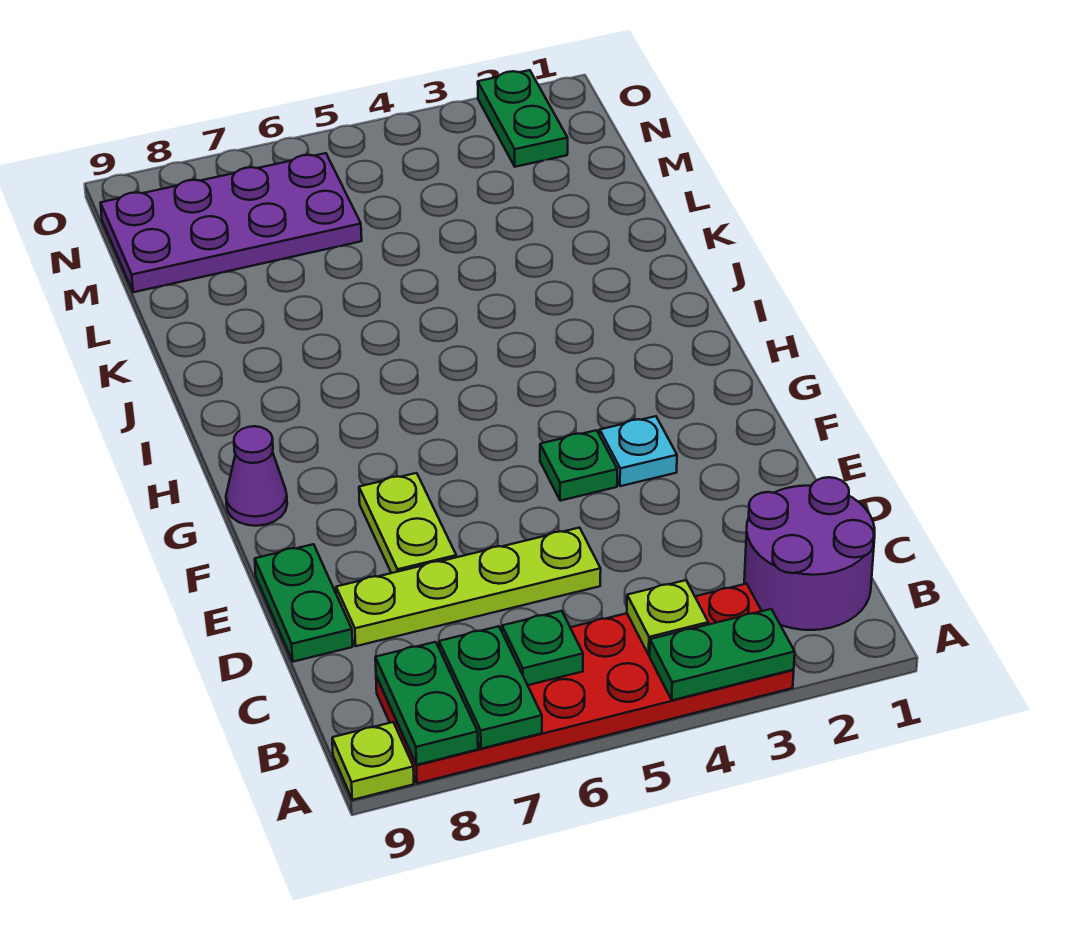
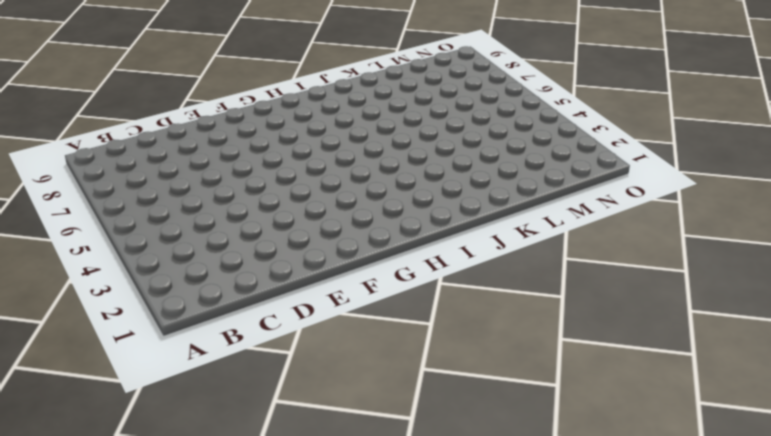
none -> red plate A3:B8 level 1
none -> lime plate A9 level 1
none -> purple round brick B1:C2 level 1

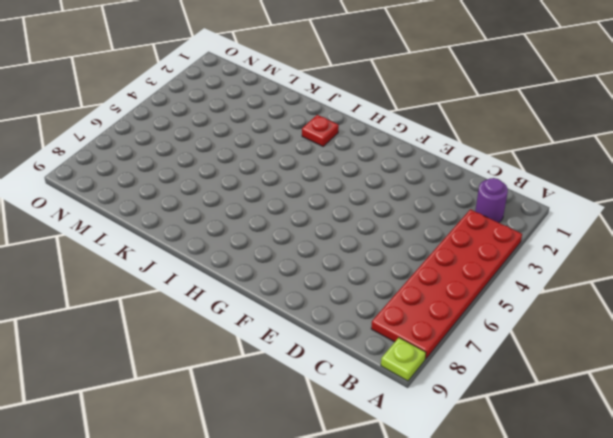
purple round brick B2 level 1 -> purple round brick B1:C2 level 1
red plate I2 level 1 -> none
none -> lime plate D5:D8 level 1
none -> green plate D9:E9 level 1
none -> lime plate E7:F7 level 1

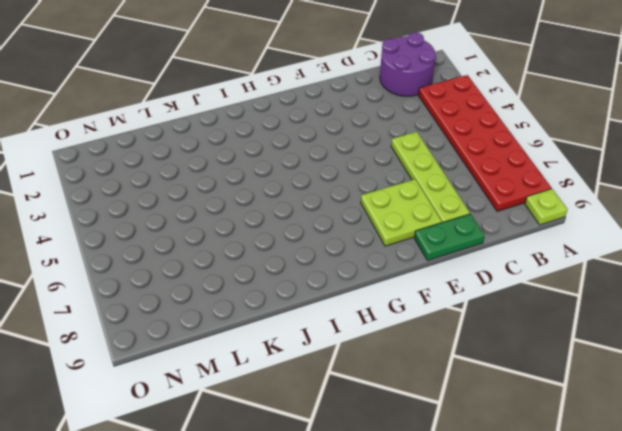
lime plate E7:F8 level 1 -> lime plate E7:F7 level 1
none -> cyan plate F3 level 1
none -> green plate F4 level 1
none -> purple cone G9 level 1

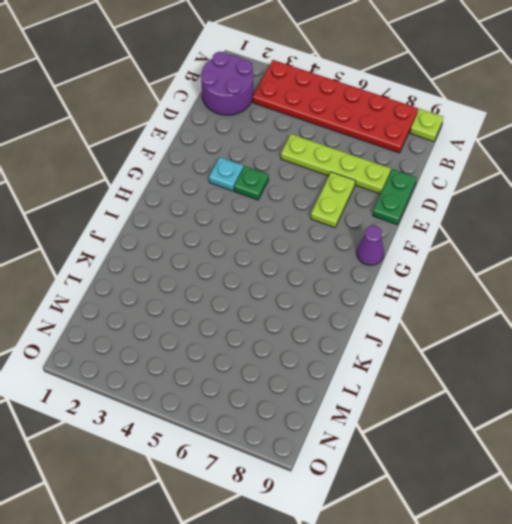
none -> purple plate M6:N9 level 1
none -> green plate N2:O2 level 1
none -> green plate A3:A4 level 2

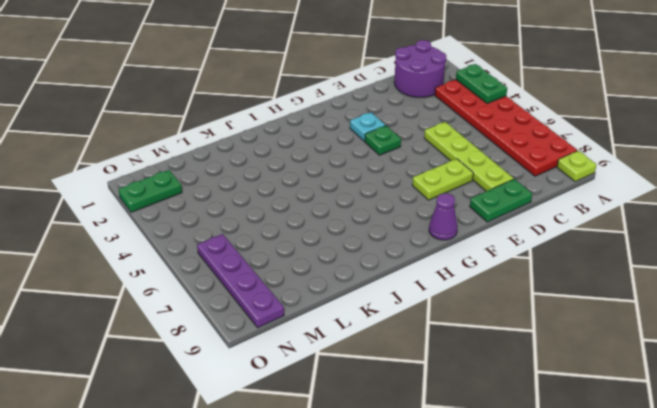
purple plate N6:N9 level 1 -> purple plate M6:N9 level 1
none -> green plate A7:B7 level 2
none -> green plate A8:B8 level 2
none -> lime plate B4 level 2

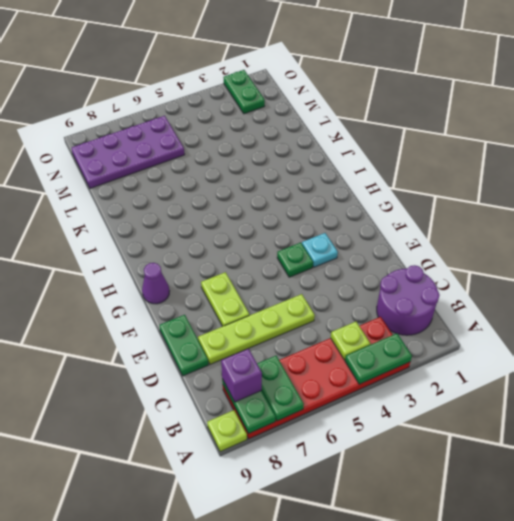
purple brick B8 level 3 -> none
none -> green plate B6 level 2

